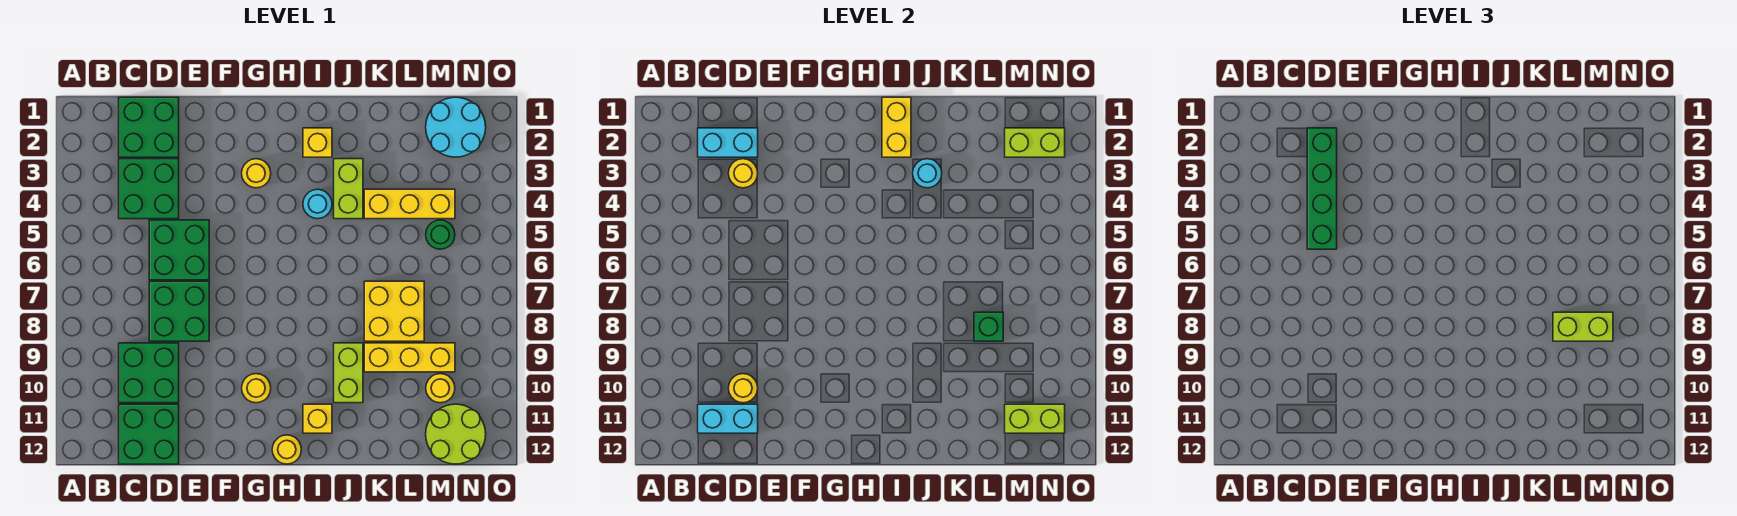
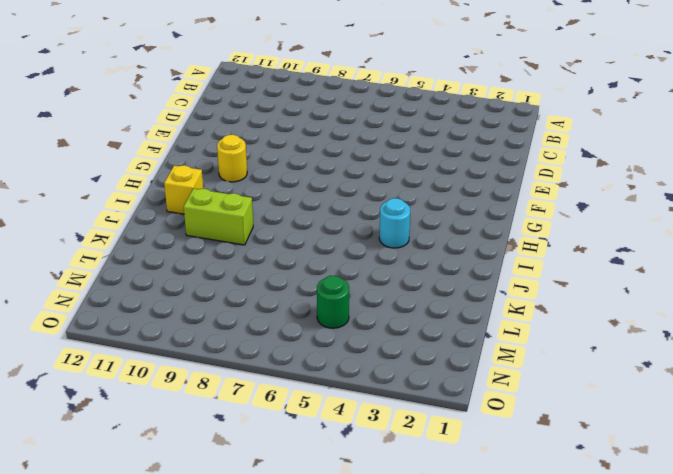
none -> green brick C1:D2 level 1
none -> green brick C3:D4 level 1
none -> green brick C9:D10 level 1
none -> green brick C11:D12 level 1

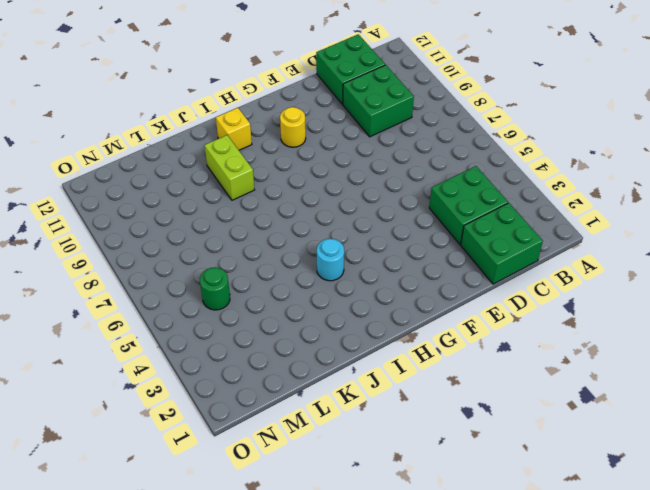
none -> green brick D5:E6 level 1
none -> green brick D7:E8 level 1
none -> yellow round brick G3 level 1
none -> yellow round brick H12 level 1

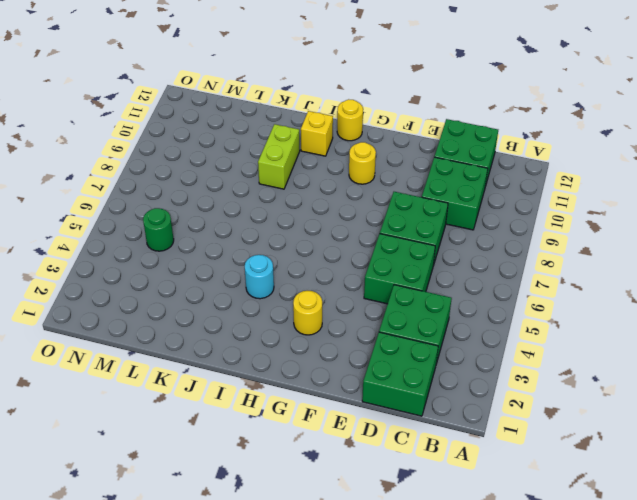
none -> yellow brick I2 level 1
none -> lime brick J3:J4 level 1
none -> yellow brick K4:M4 level 1
none -> yellow brick K7:L8 level 1

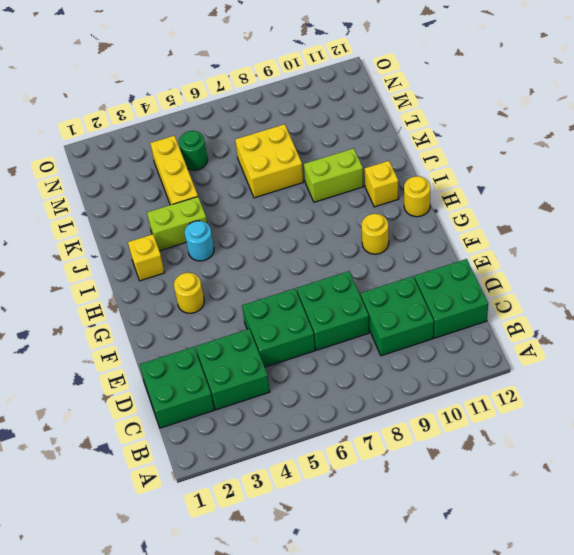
none -> yellow brick K9:M9 level 1
none -> cyan round brick M1:N2 level 1
none -> yellow round brick M10 level 1
none -> lime round brick M11:N12 level 1

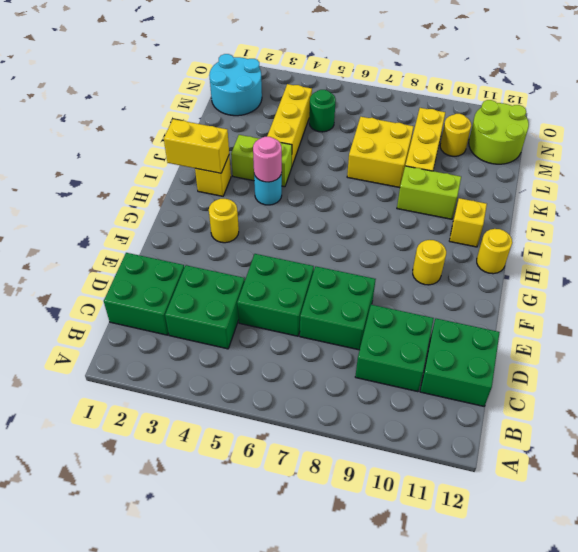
pink round brick I4 level 2 -> none
none -> cyan brick C2:D2 level 2
none -> cyan brick C11:D11 level 2
none -> yellow round brick D3 level 2
none -> yellow round brick D10 level 2

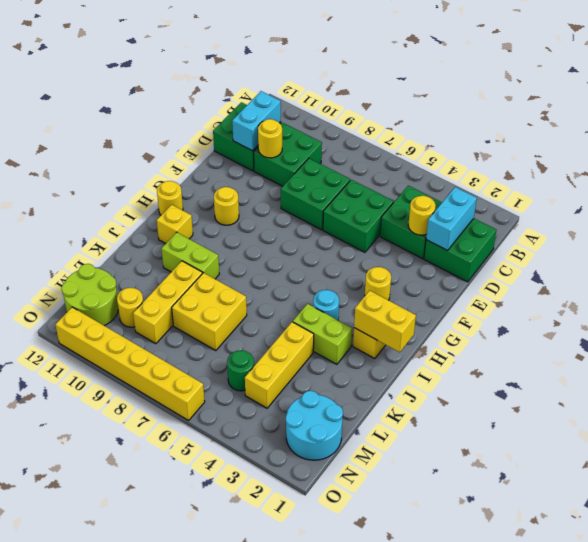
yellow brick O6:O11 level 1 -> none
none -> cyan round brick J3 level 2
none -> green brick L8 level 2
none -> lime brick M2:N2 level 2
none -> lime brick M11:N11 level 2

